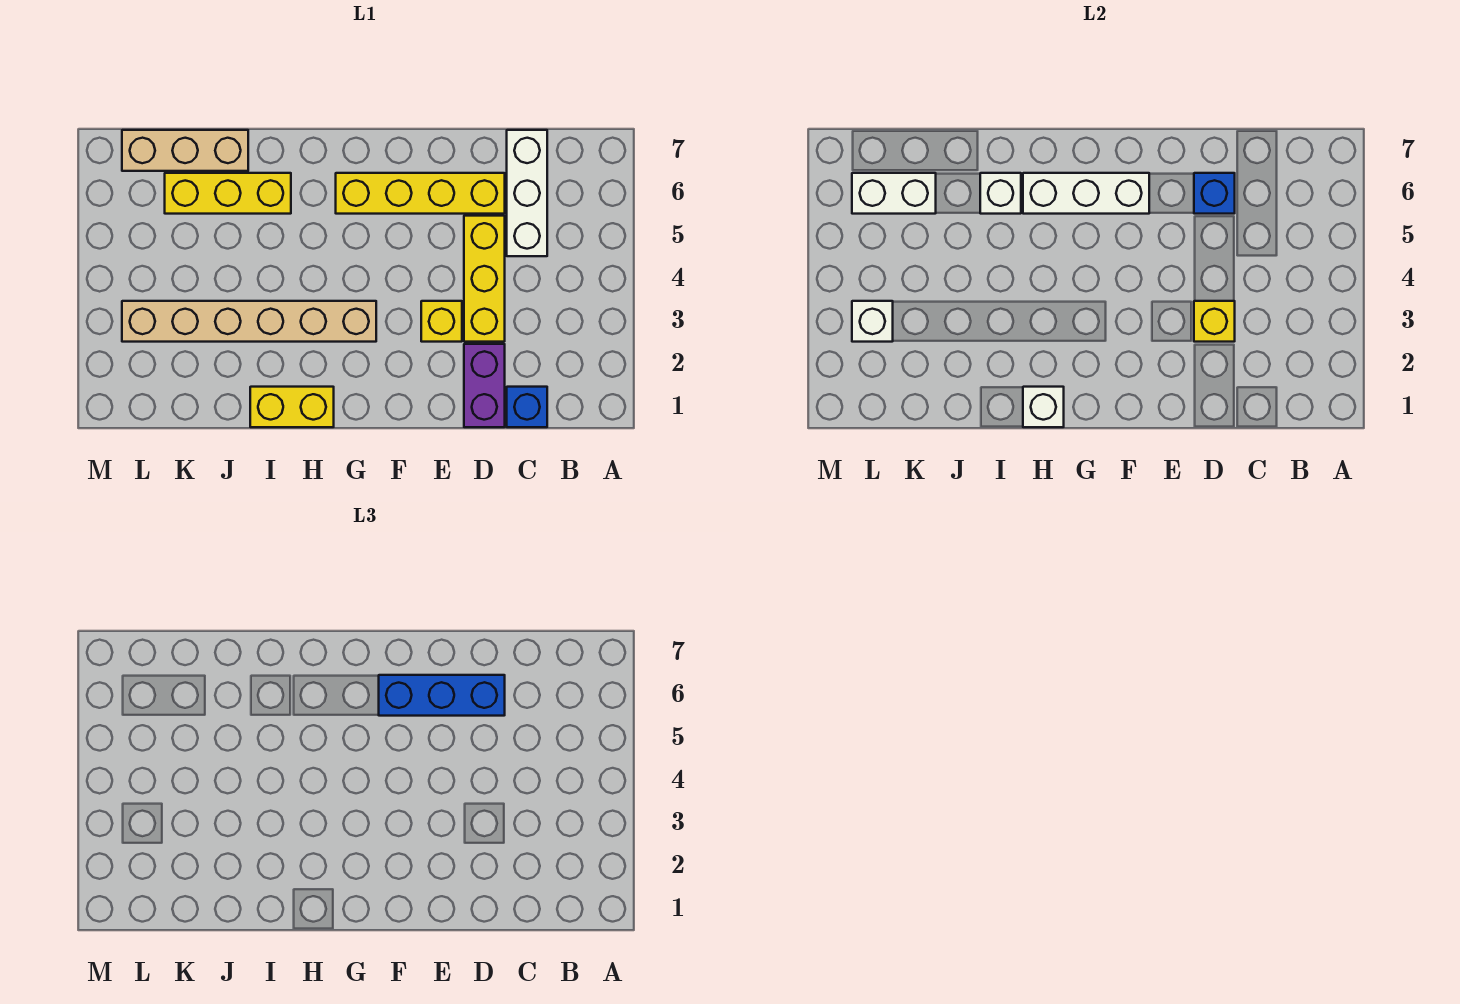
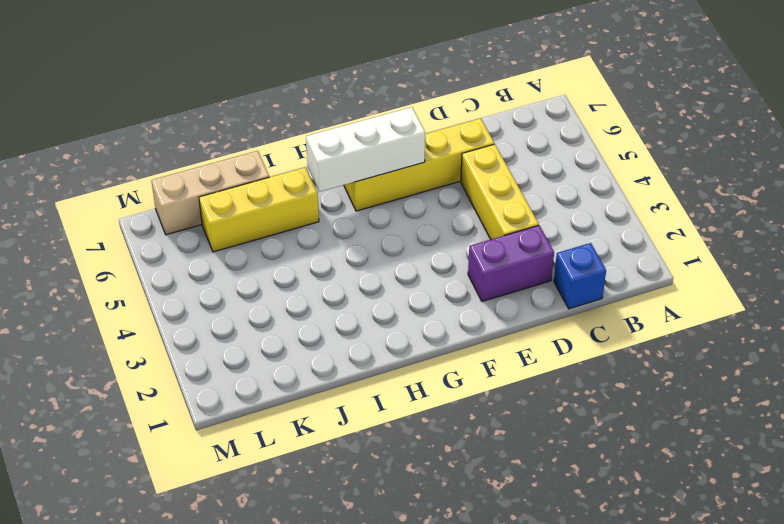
purple brick D2:E2 level 1 -> purple brick D1:D2 level 1
none -> white brick C5:C7 level 1
none -> yellow brick E3 level 1
none -> tan brick G3:L3 level 1

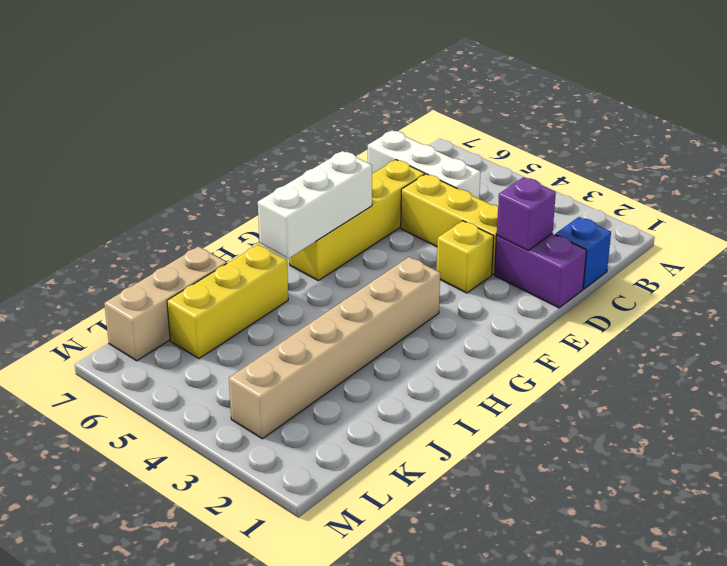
purple brick D2 level 2 -> none
none -> yellow brick H1:I1 level 1
none -> yellow brick D3 level 2
none -> blue brick D6 level 2

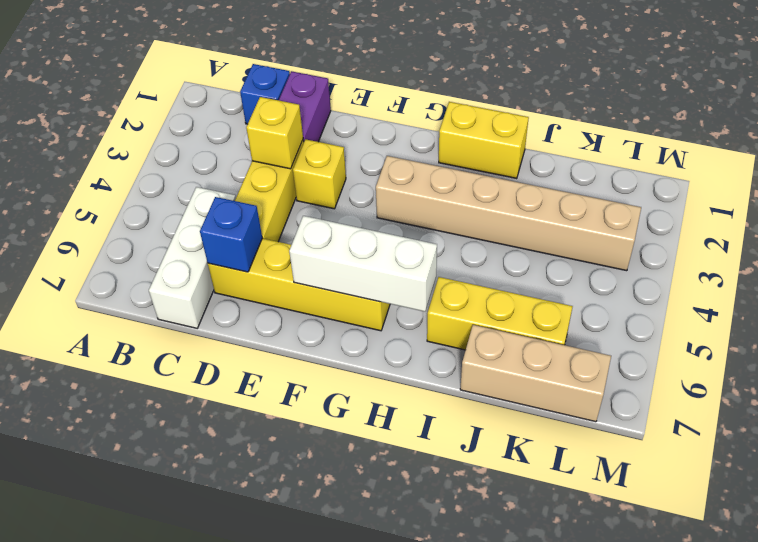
none -> white brick H1 level 2
none -> white brick I6 level 2
none -> white brick K6:L6 level 2

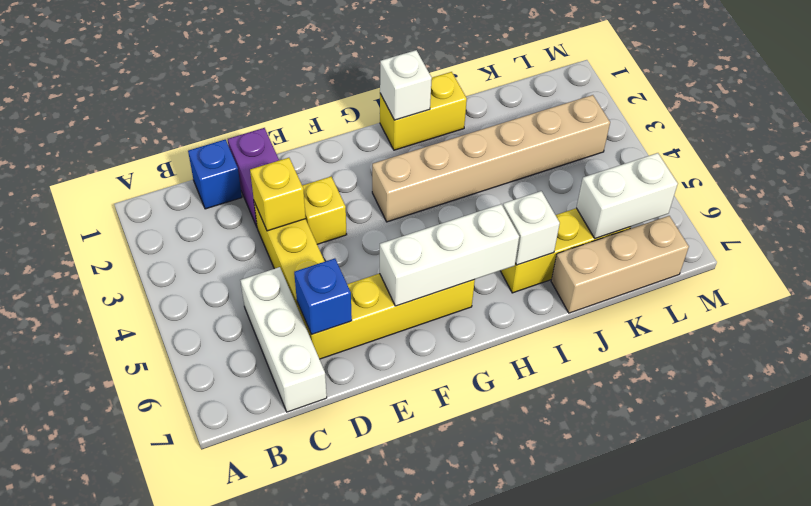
none -> white brick L3 level 2
none -> blue brick D6:F6 level 3

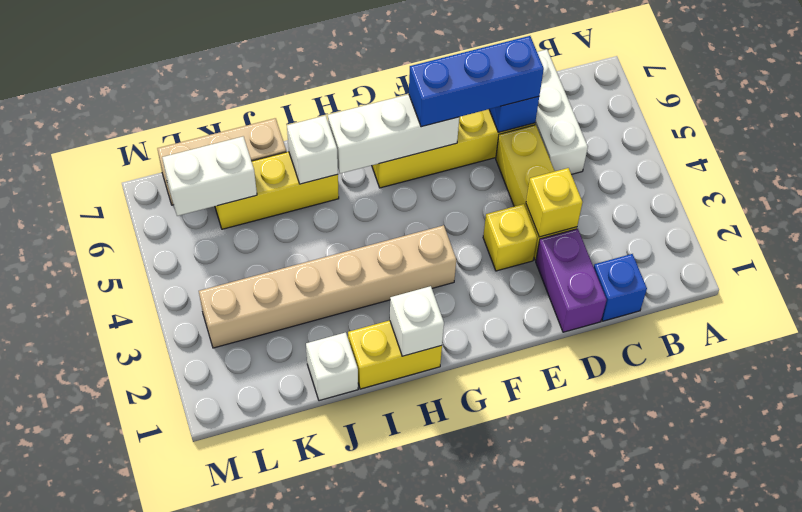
white brick J1 level 1 -> white brick L3 level 2

